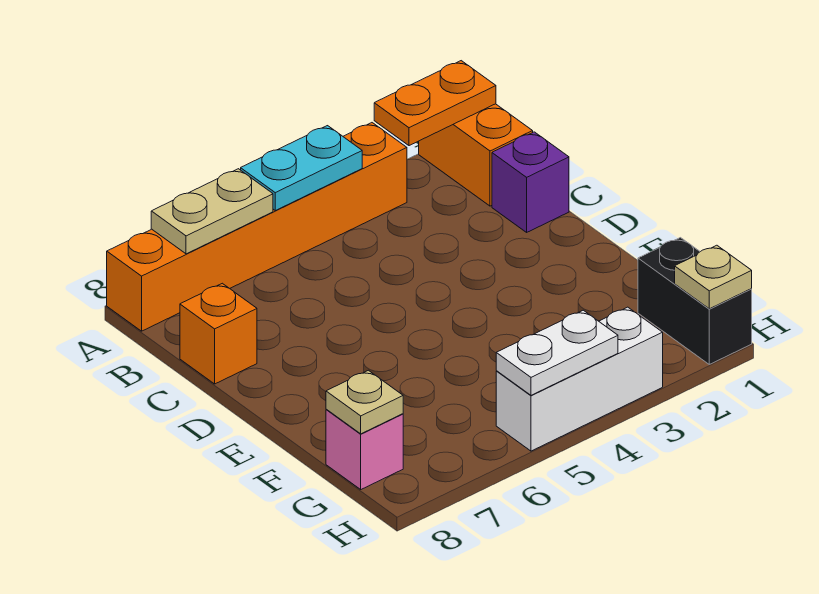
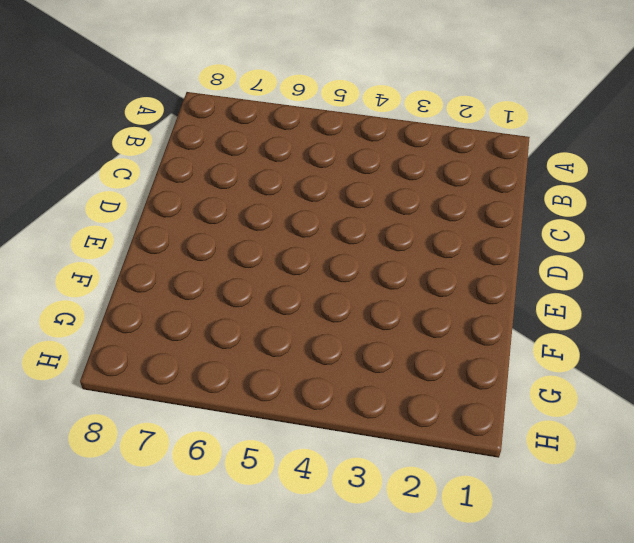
none -> orange brick A1:B1 level 1
none -> orange brick A3:A8 level 1
none -> purple brick C1 level 1

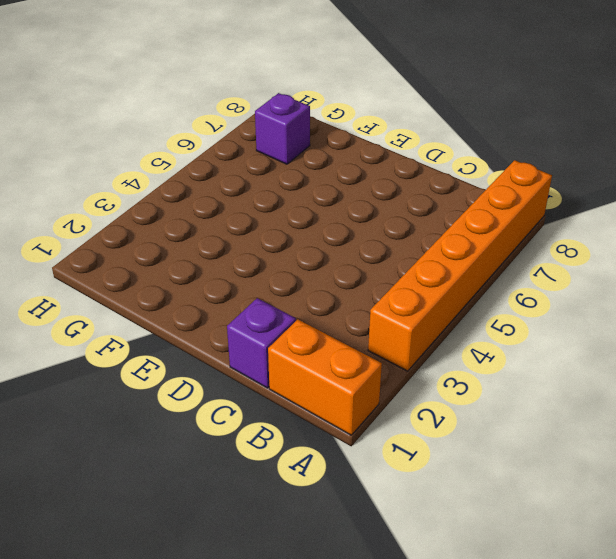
purple brick G7 level 1 -> none
none -> orange brick C8 level 1
none -> black brick G1:H1 level 1
none -> pink brick G8 level 1

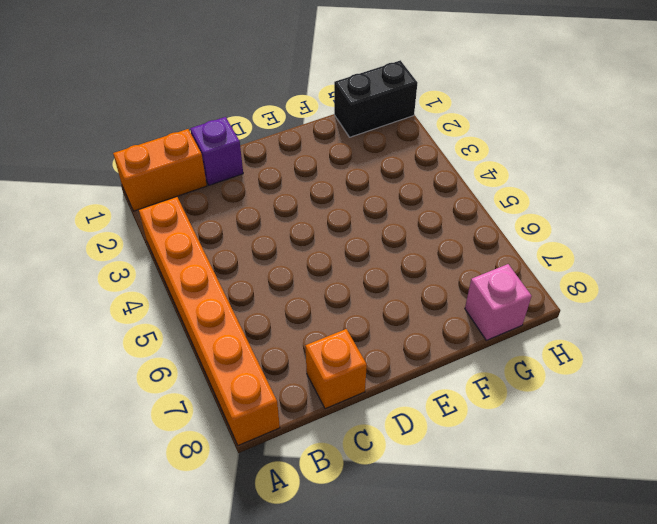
none -> white brick H3:H5 level 1
none -> orange plate A1:A2 level 2
none -> cyan plate A4:A5 level 2

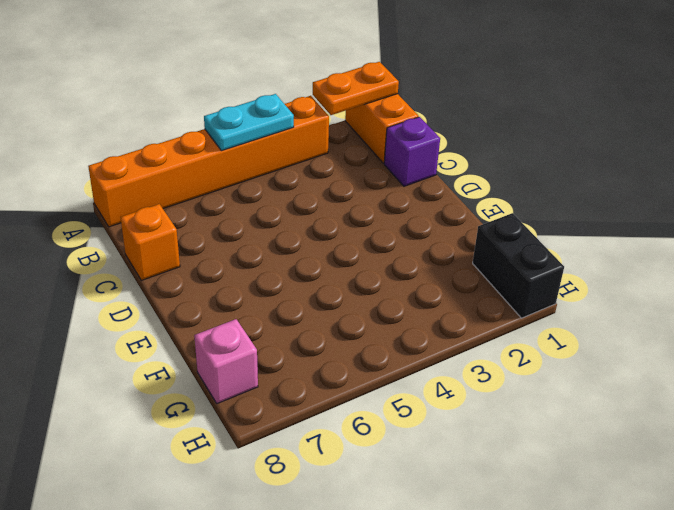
none -> white brick H3:H5 level 1
none -> tan plate A6:A7 level 2
none -> tan plate G8 level 2

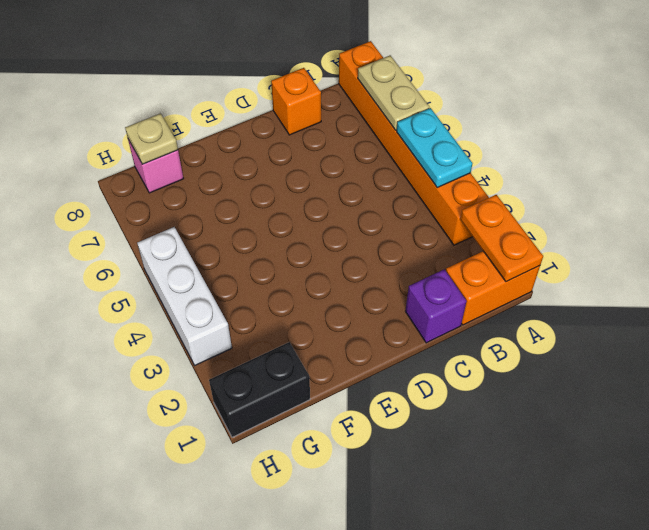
none -> tan plate H1 level 2
none -> white plate H4:H5 level 2

